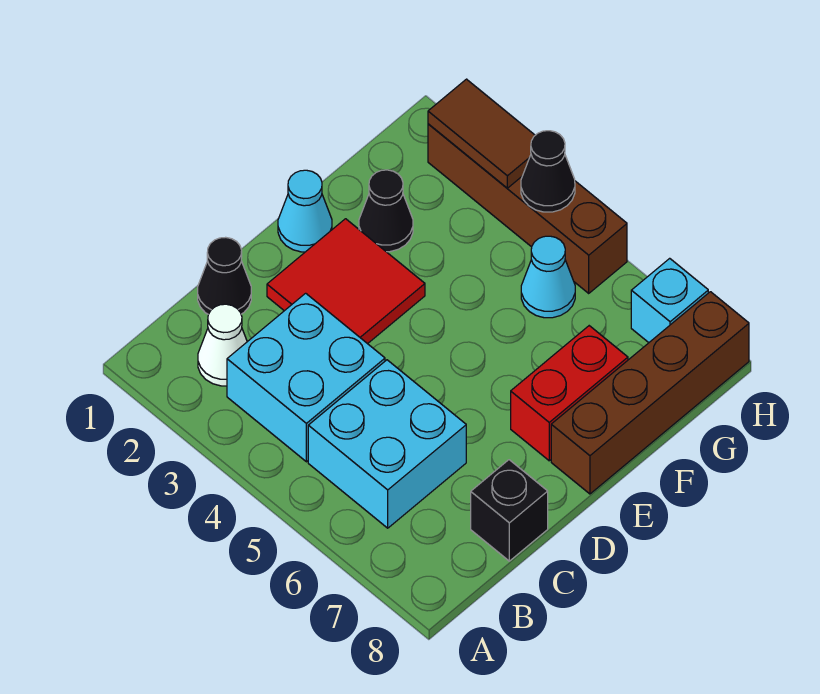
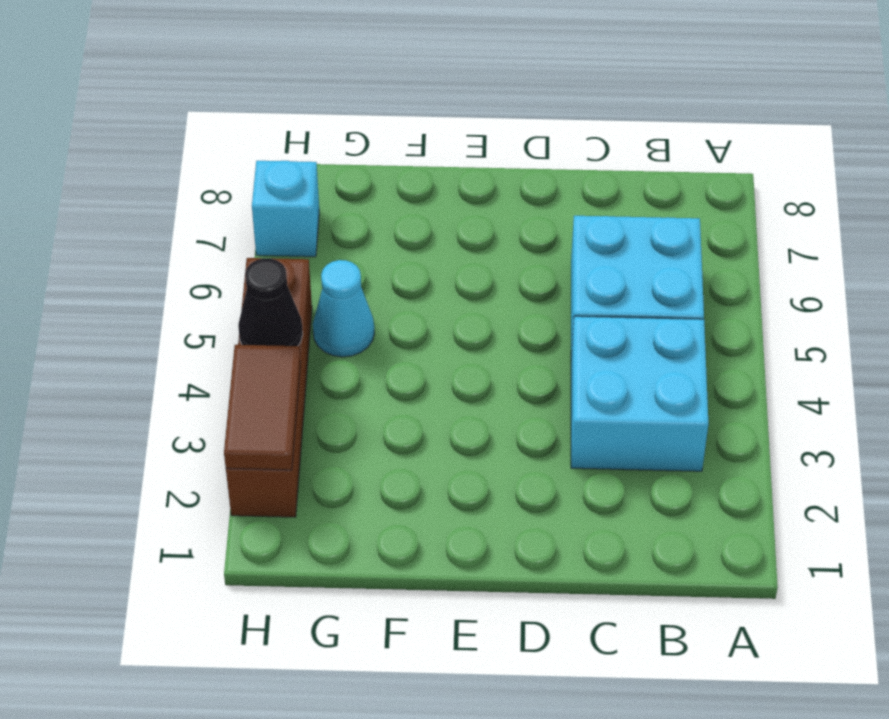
none -> white cone B2 level 1
none -> black cone C1 level 1
none -> black brick C8 level 1

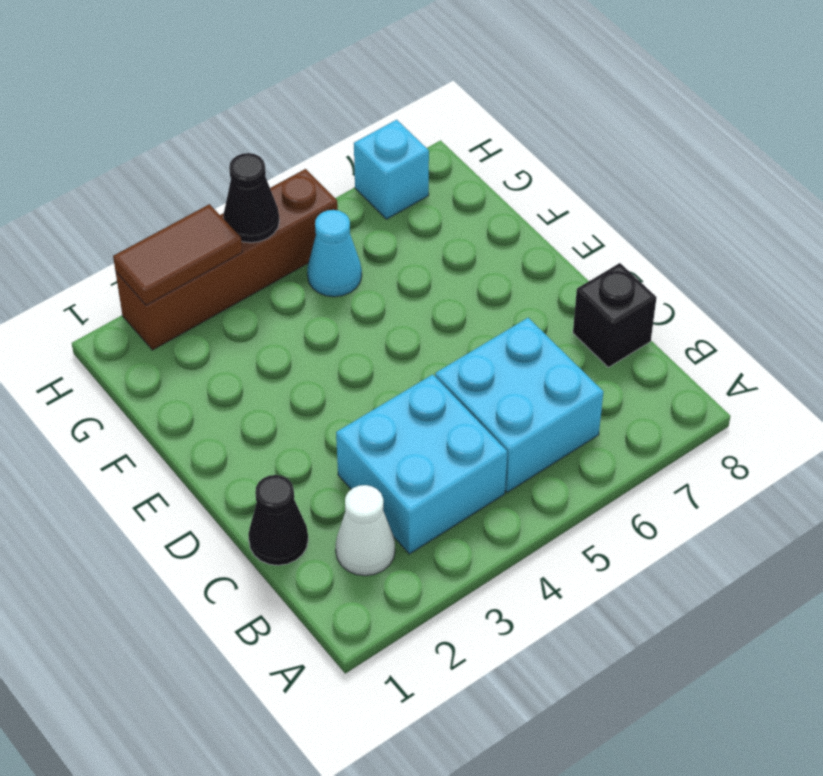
none -> red tile D2:E3 level 1
none -> cyan cone E1 level 1
none -> red brick E7:F7 level 1

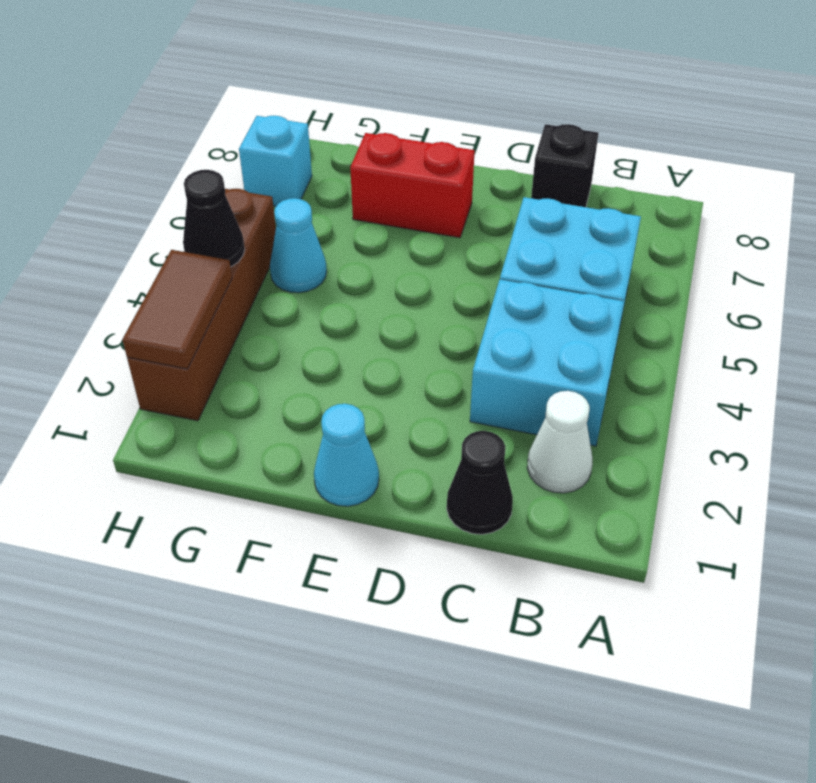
none -> red tile D2:E3 level 1
none -> brown brick E8:H8 level 1
none -> black cone F2 level 1

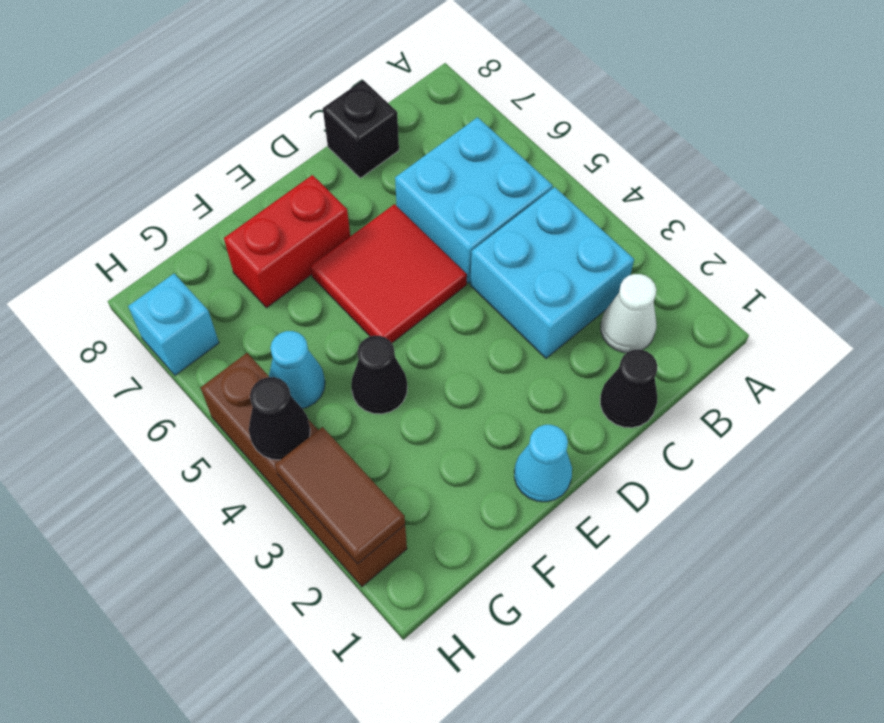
red tile D5:E6 level 1 -> red tile D2:E3 level 1
black cone F4 level 1 -> black cone F2 level 1
none -> brown brick E8:H8 level 1

